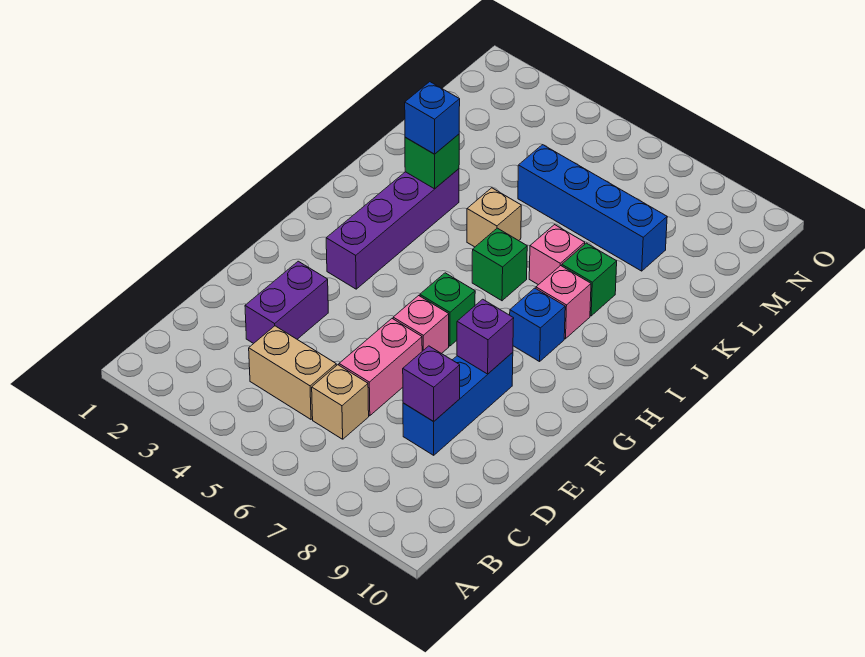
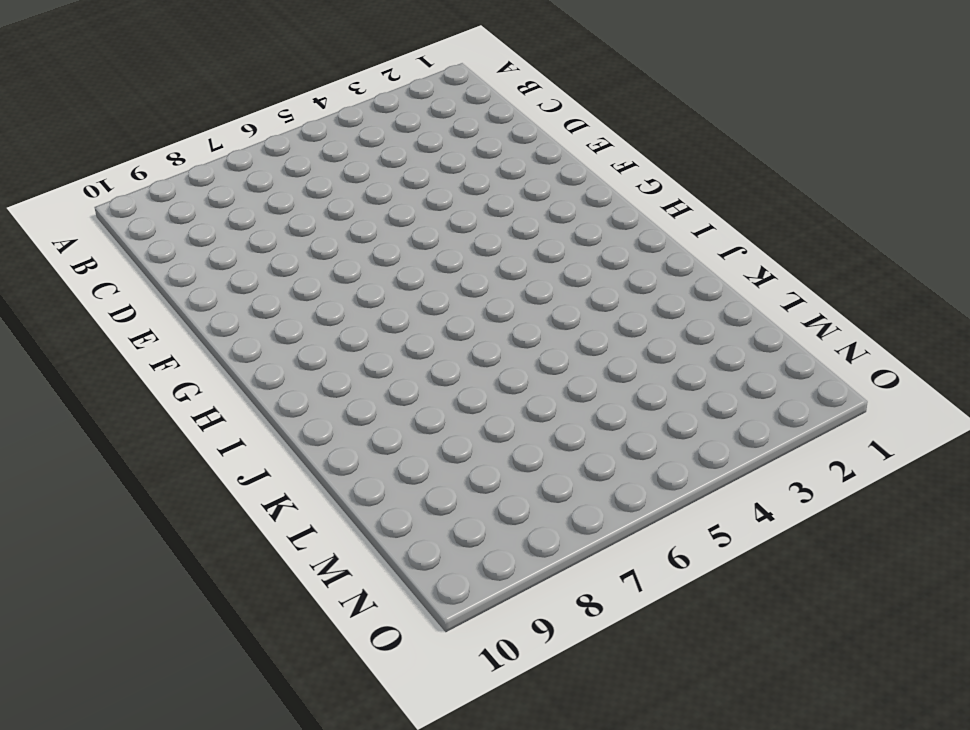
none -> tan brick C4:C5 level 1
none -> tan brick C6 level 1
none -> purple brick D3:E3 level 1

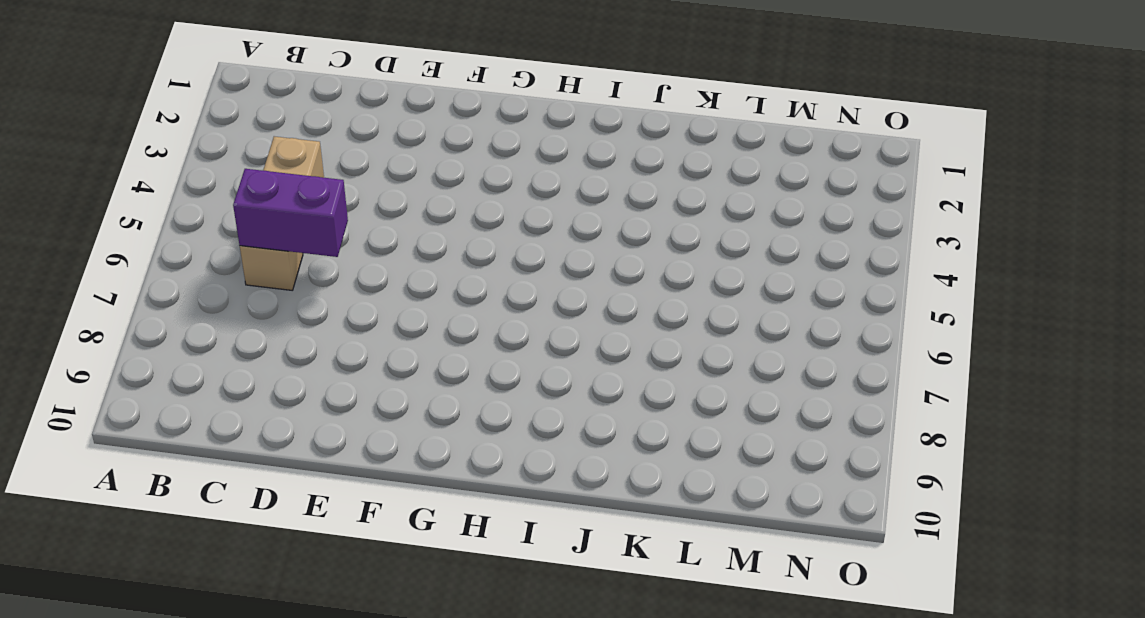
purple brick C6:D6 level 2 -> purple brick D3:E3 level 1
none -> pink brick D6:E6 level 1
none -> blue brick D8:F8 level 1
none -> pink brick F6 level 1

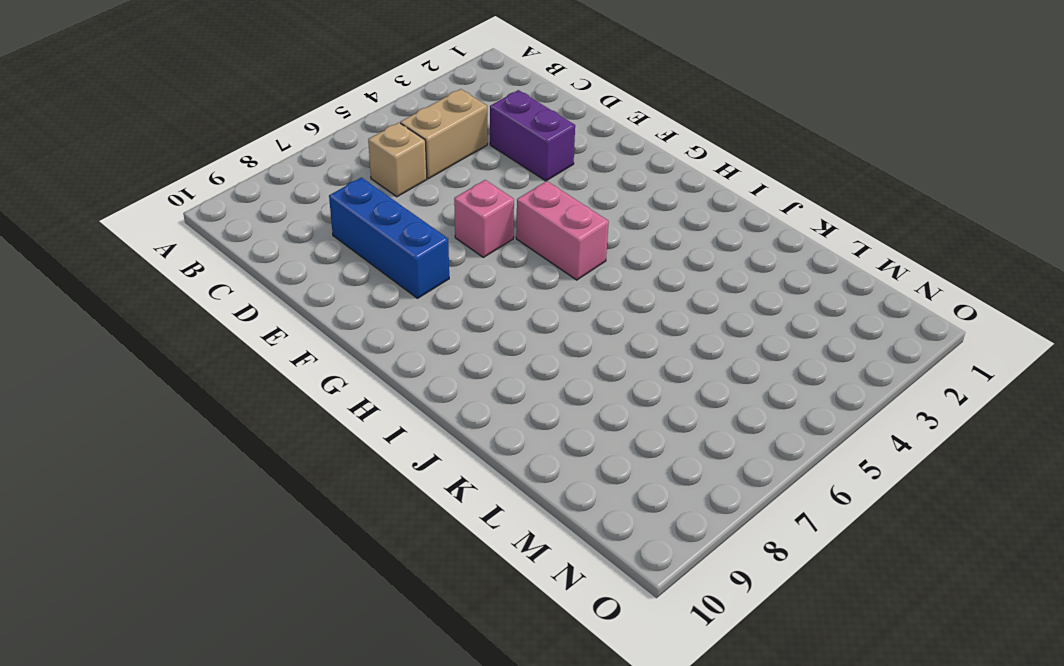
pink brick G5:H5 level 1 -> pink brick D6:E6 level 1
none -> purple brick G3:J3 level 1
none -> green brick G6 level 1
none -> blue brick H8 level 1

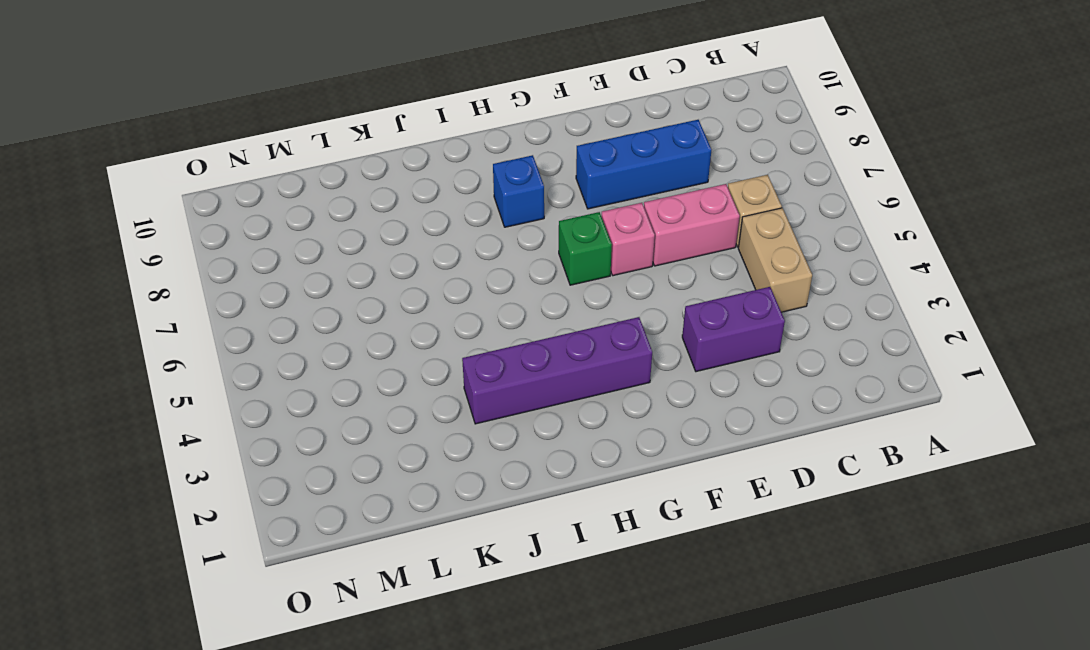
none -> green brick I6 level 1
none -> pink brick I8 level 1
none -> tan brick J5 level 1

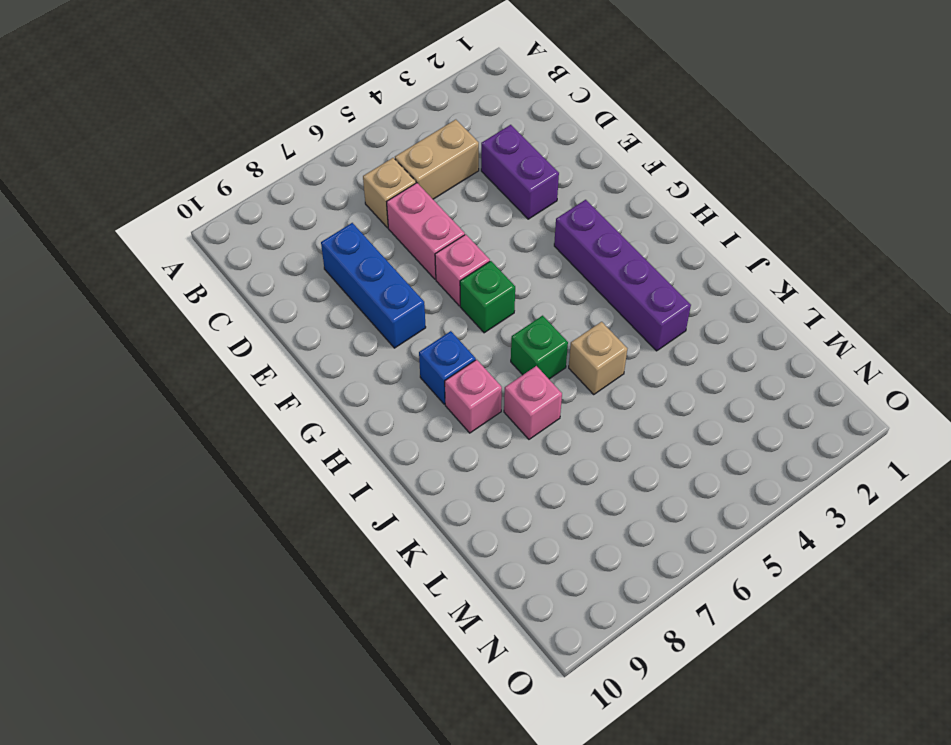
none -> green brick J8 level 1
none -> blue brick L5:L8 level 1
none -> purple brick D8 level 2

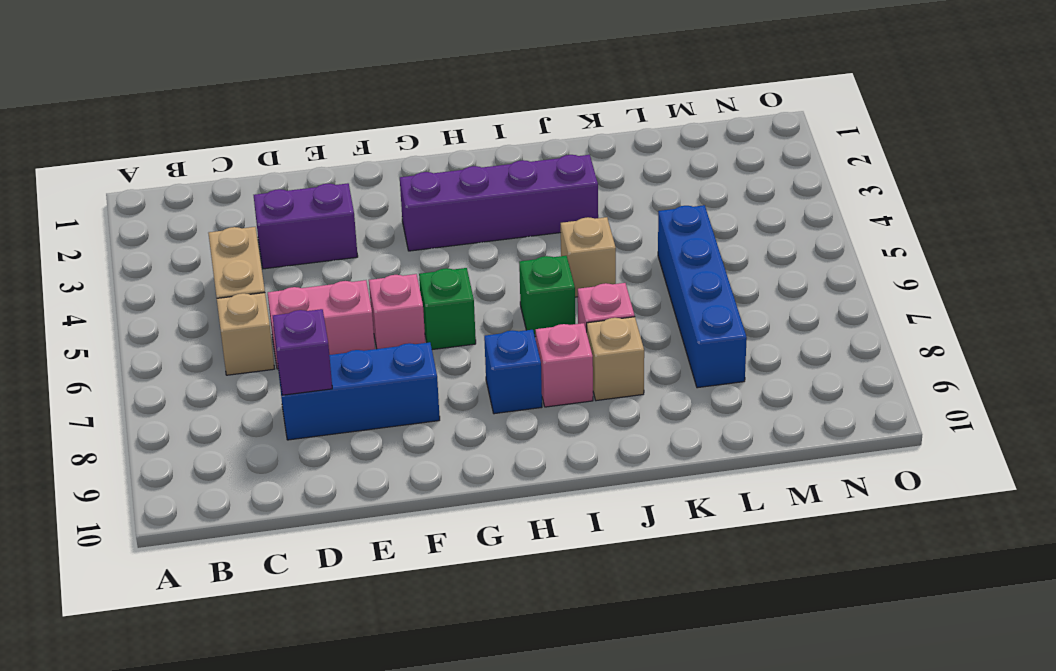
tan brick J8 level 1 -> green brick J8 level 1
none -> purple brick F8 level 2
none -> green brick J3 level 2
none -> blue brick J3 level 3

